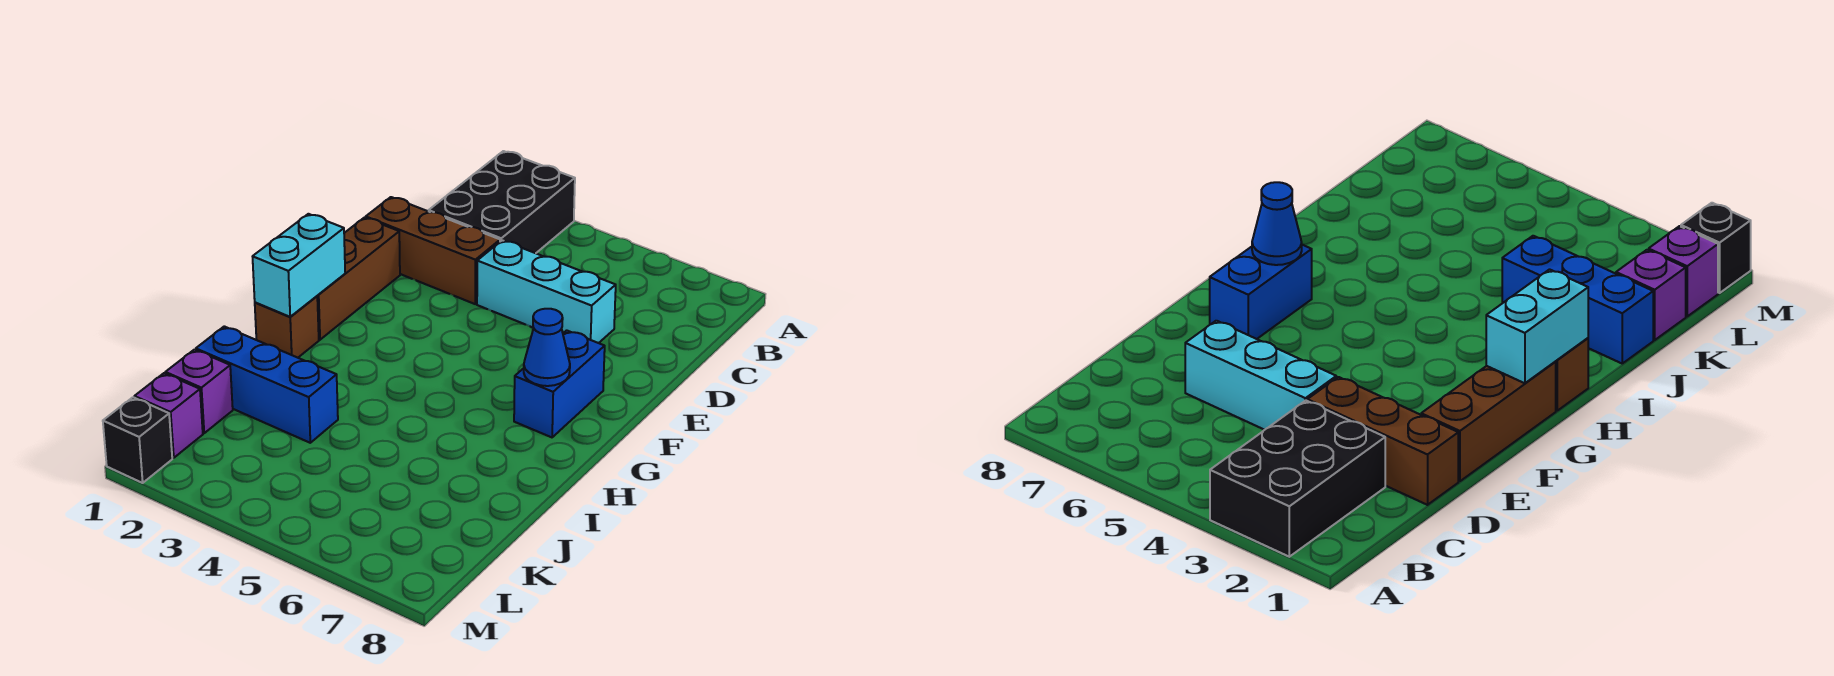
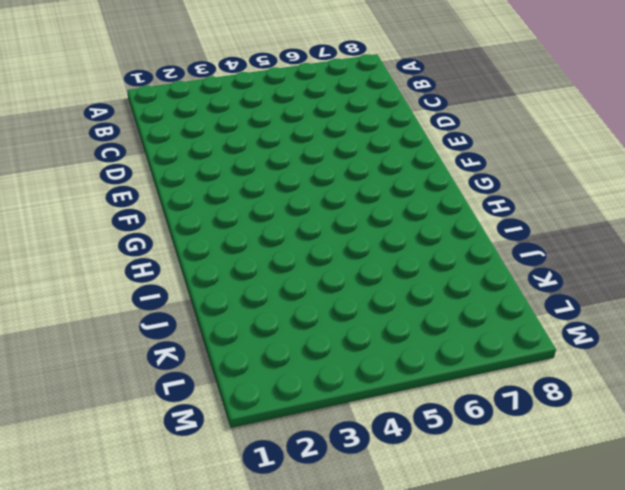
none -> black brick A2:C3 level 1
none -> brown brick D1:D3 level 1
none -> cyan brick D4:D6 level 1

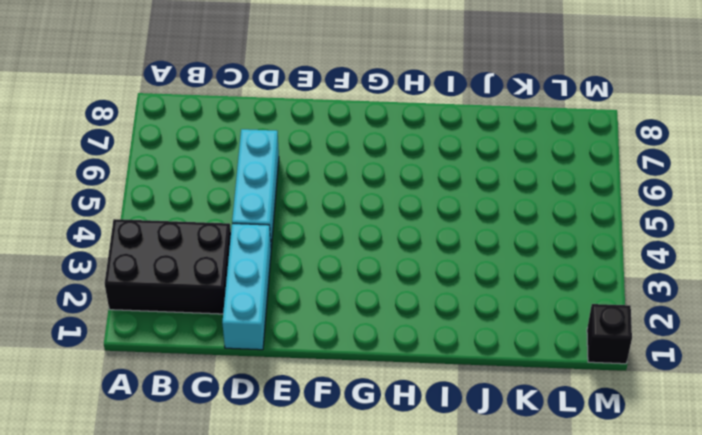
cyan brick D1:D3 level 1 -> brown brick D1:D3 level 1
none -> brown brick E1:G1 level 1
none -> blue brick F7:G7 level 1
none -> brown brick H1 level 1

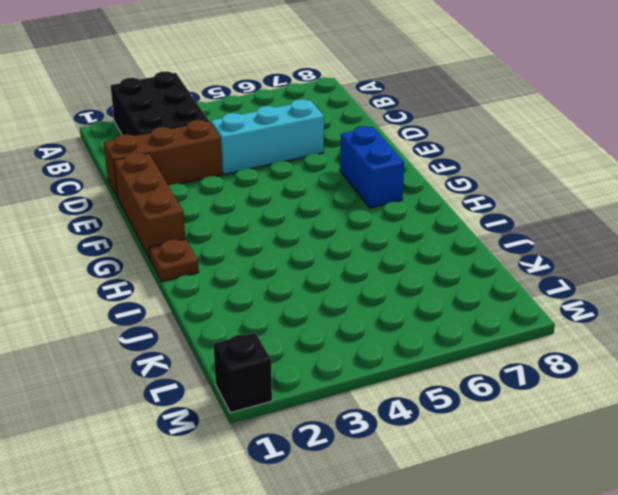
brown plate H1 level 1 -> brown brick H1 level 1
none -> blue brick J1:J3 level 1
none -> purple brick K1 level 1
none -> purple brick L1 level 1

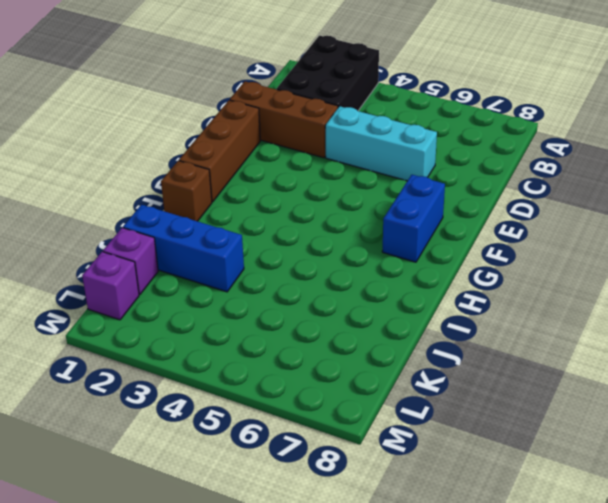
none -> black brick M1 level 1
none -> cyan brick G1:H1 level 2
none -> blue cone G7 level 2

